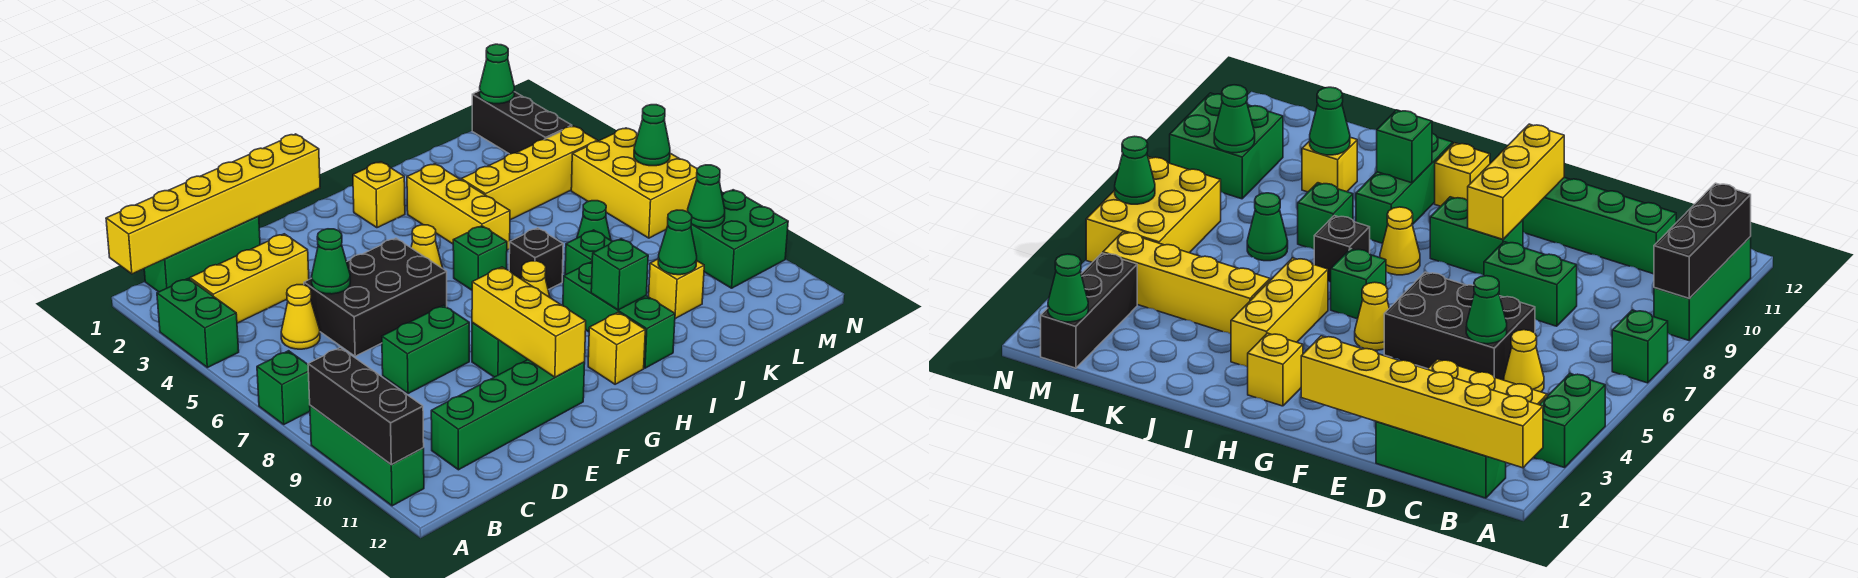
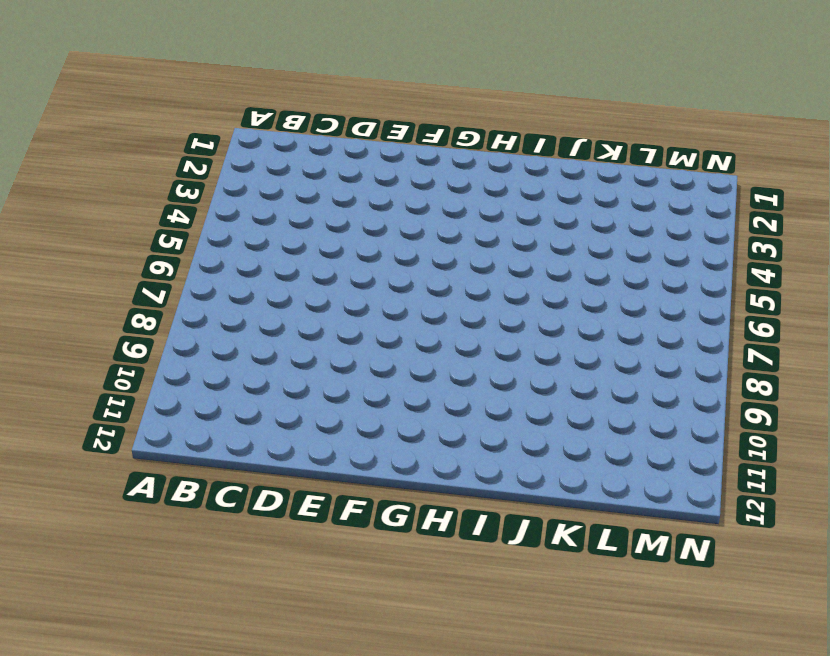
none -> green brick A3:A4 level 1
none -> green brick A7 level 1
none -> green brick A9:A11 level 1
none -> green brick B1:D1 level 1

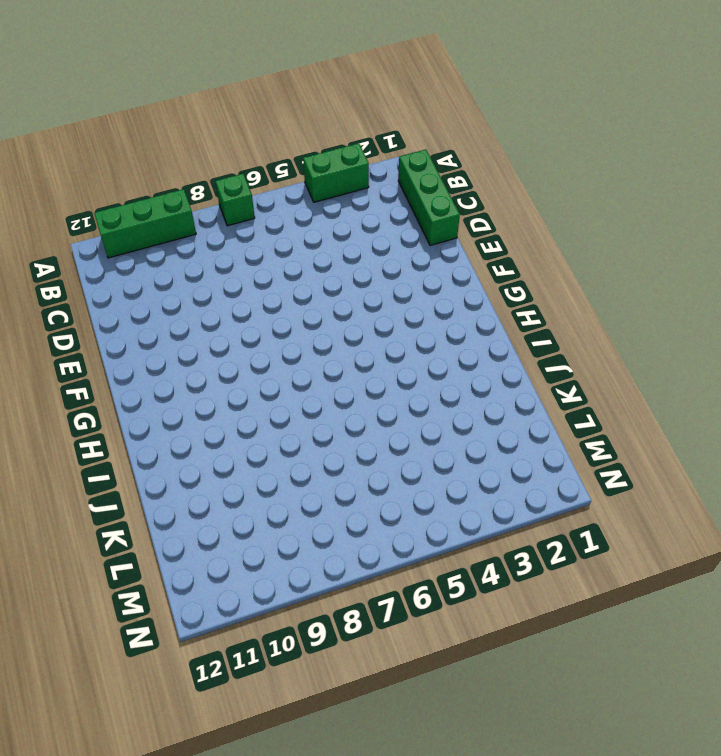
none -> yellow brick B3:D3 level 1
none -> yellow cone C5 level 1
none -> green brick C11:F11 level 1
none -> black brick D5:F6 level 1

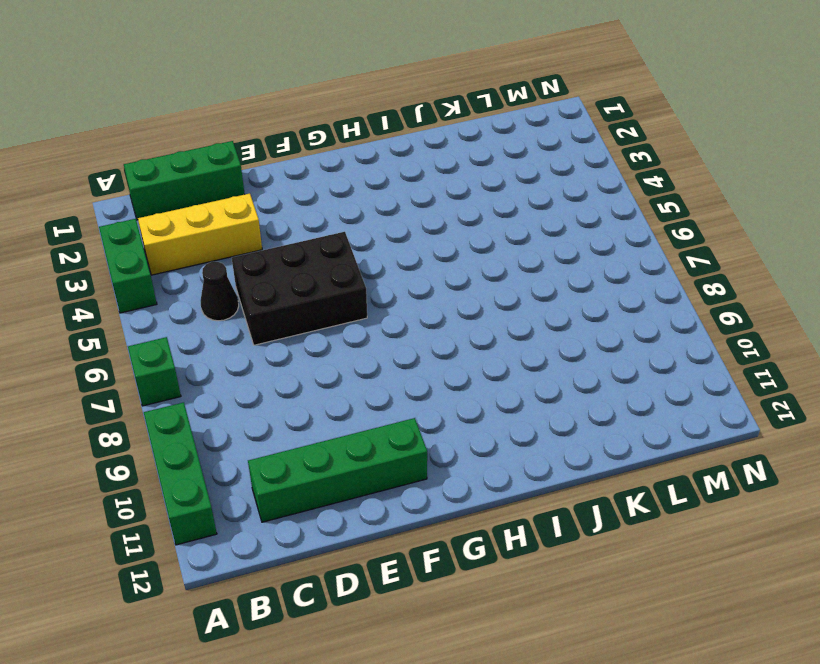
black cone C5 level 1 -> yellow cone C5 level 1
none -> green brick D8:E8 level 1
none -> green brick F9:G9 level 1
none -> yellow cone G5 level 1
none -> yellow brick H2 level 1

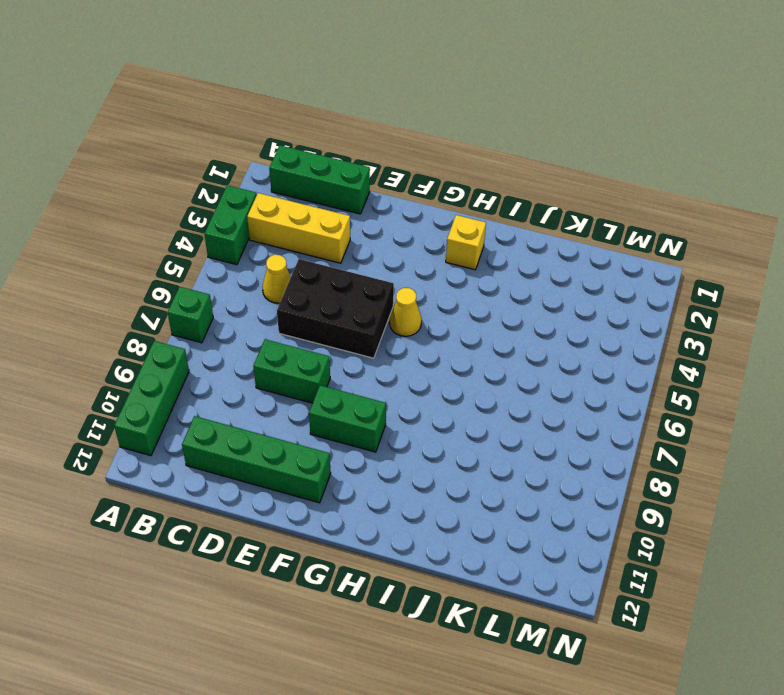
none -> green brick H6 level 1
none -> yellow cone H8 level 1
none -> yellow brick H11 level 1
none -> yellow brick I3:I5 level 1

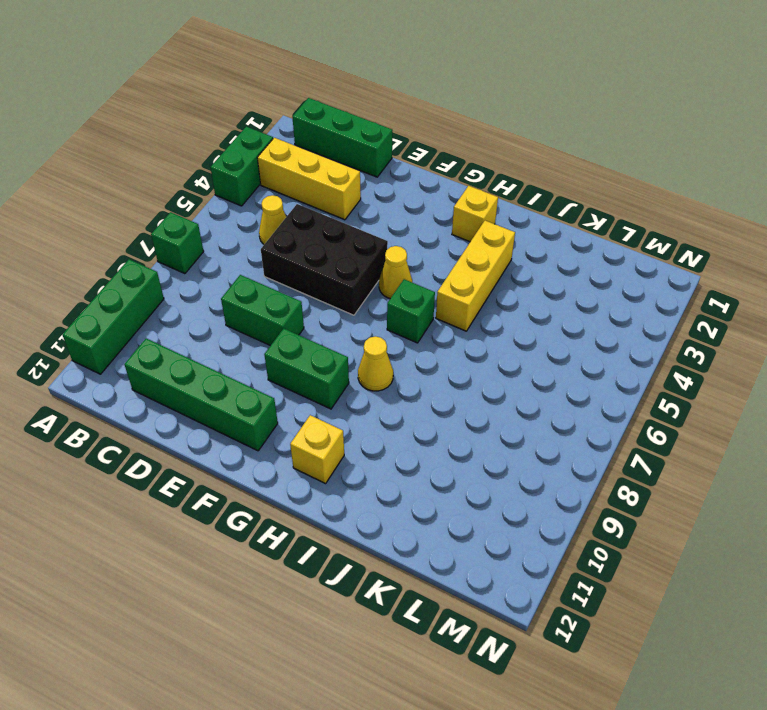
none -> black brick I7 level 1
none -> green brick I9:I11 level 1
none -> yellow brick J4:M4 level 1
none -> green brick J8 level 1

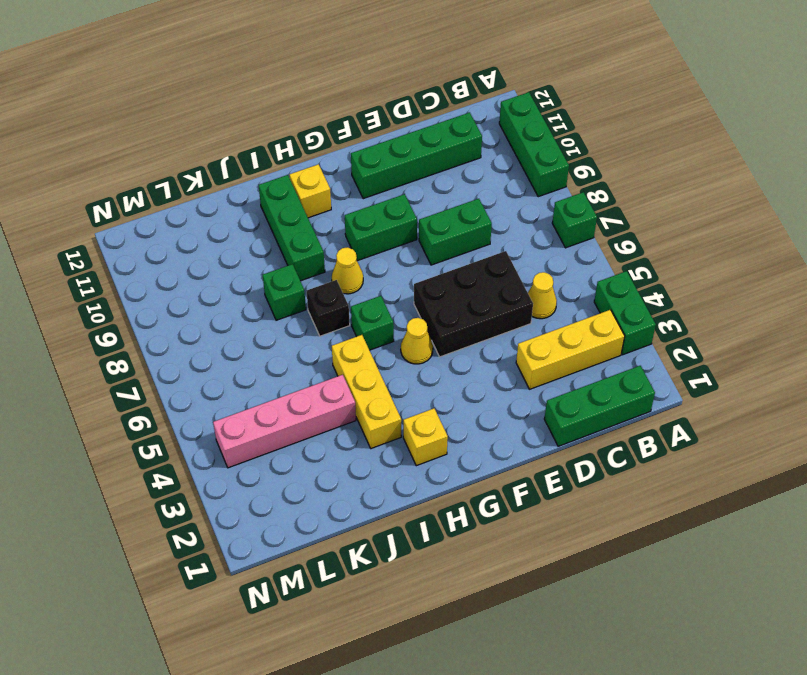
pink brick J4:M4 level 1 -> yellow brick J4:M4 level 1
none -> green cone K7 level 1
none -> yellow brick K10 level 1
none -> black brick M1:M3 level 1
none -> yellow brick M5:N7 level 1

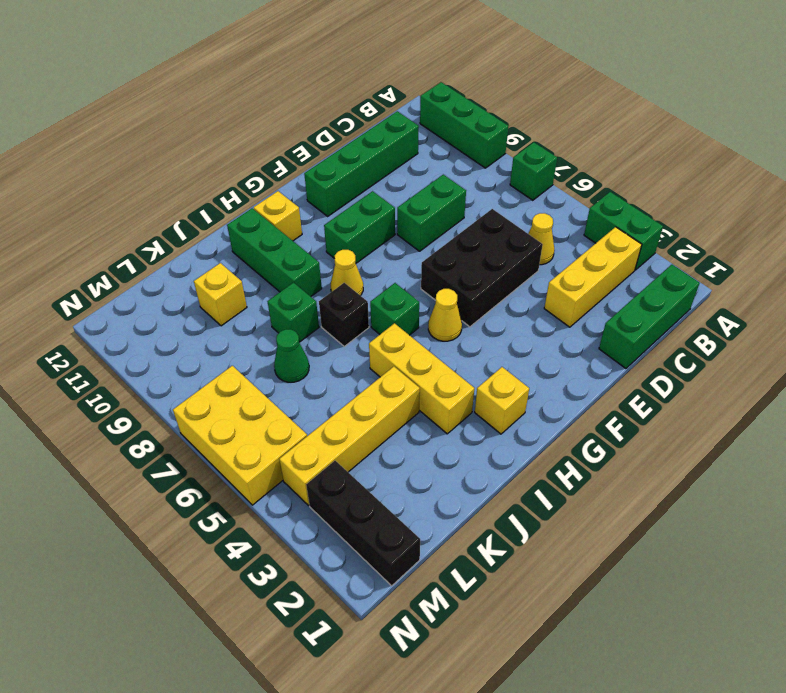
none -> green brick M9:N10 level 1
none -> yellow brick A1:F1 level 2
none -> black brick A9:A11 level 2
none -> green cone D5 level 2

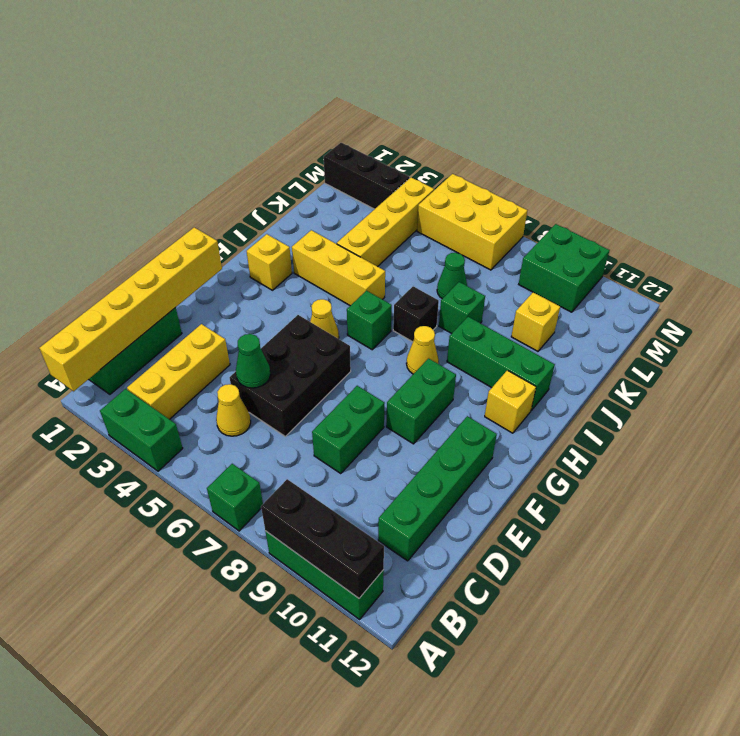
none -> yellow brick F9:F11 level 2
none -> green brick I10 level 2
none -> green cone K10 level 2
none -> green cone M1 level 2

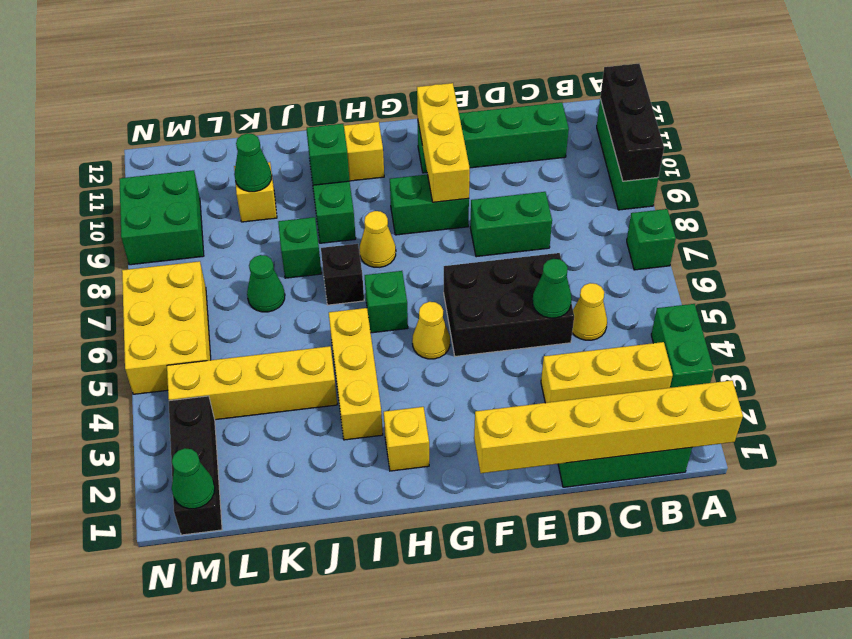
none -> green cone M9 level 2
none -> green cone N6 level 2

